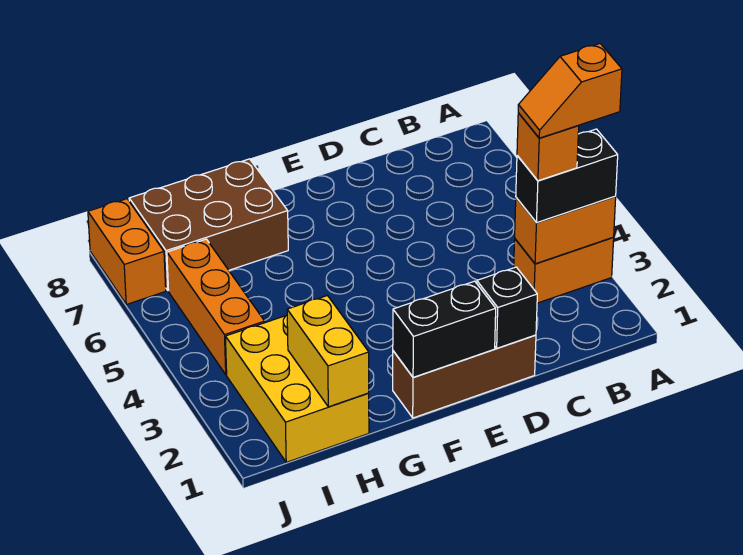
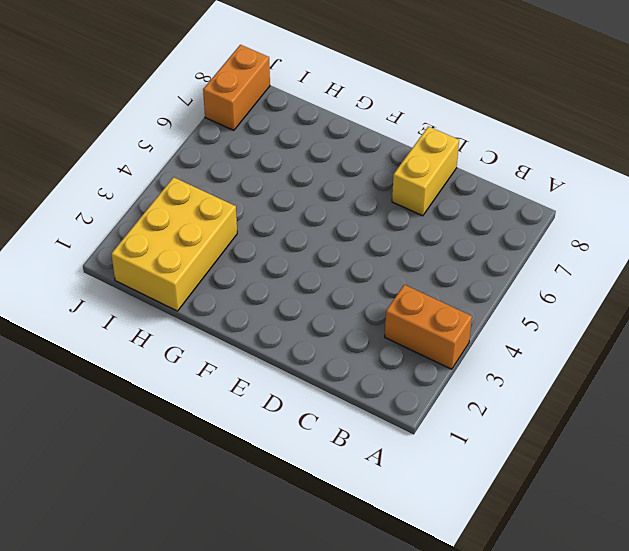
yellow brick D7:D8 level 1 -> yellow brick H1:H2 level 2
none -> brown brick D1:F1 level 1
none -> brown brick G7:I8 level 1
none -> orange brick I4:I6 level 1

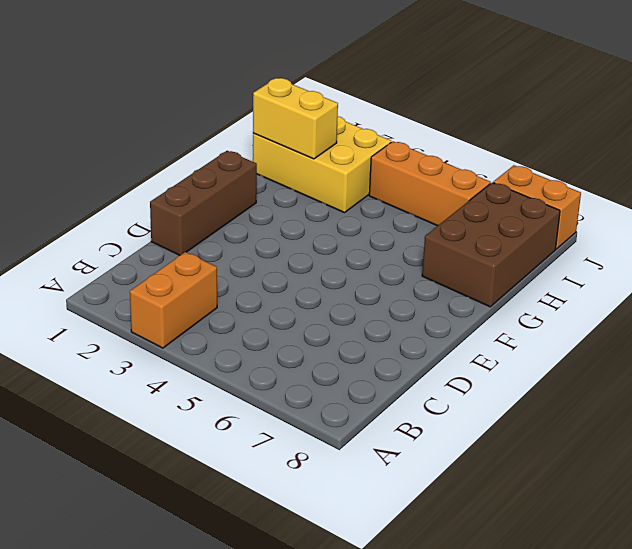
none -> orange brick A3:B3 level 2
none -> black brick D1 level 2
none -> black brick E1:F1 level 2

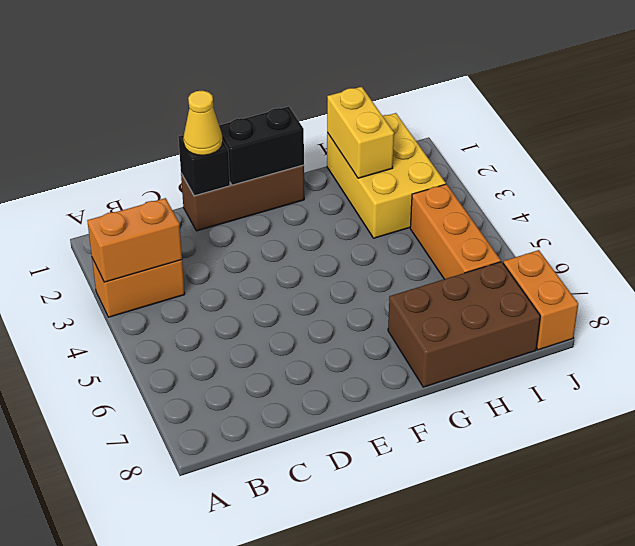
yellow cone D1 level 3 -> none
none -> black brick A3:B3 level 3
none -> orange brick B3 level 4
none -> orange slope A3:B3 level 5 top A

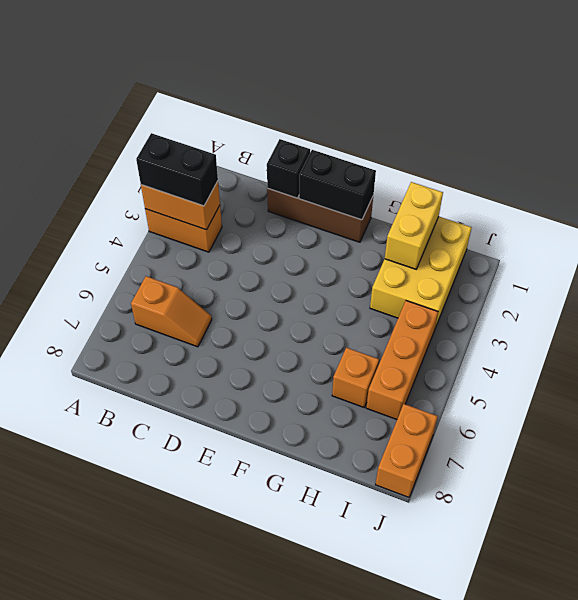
orange slope B6:C6 level 1 top B -> orange slope A3:B3 level 5 top A
orange brick H6 level 1 -> orange brick B3 level 4
none -> brown brick G7:I8 level 1

